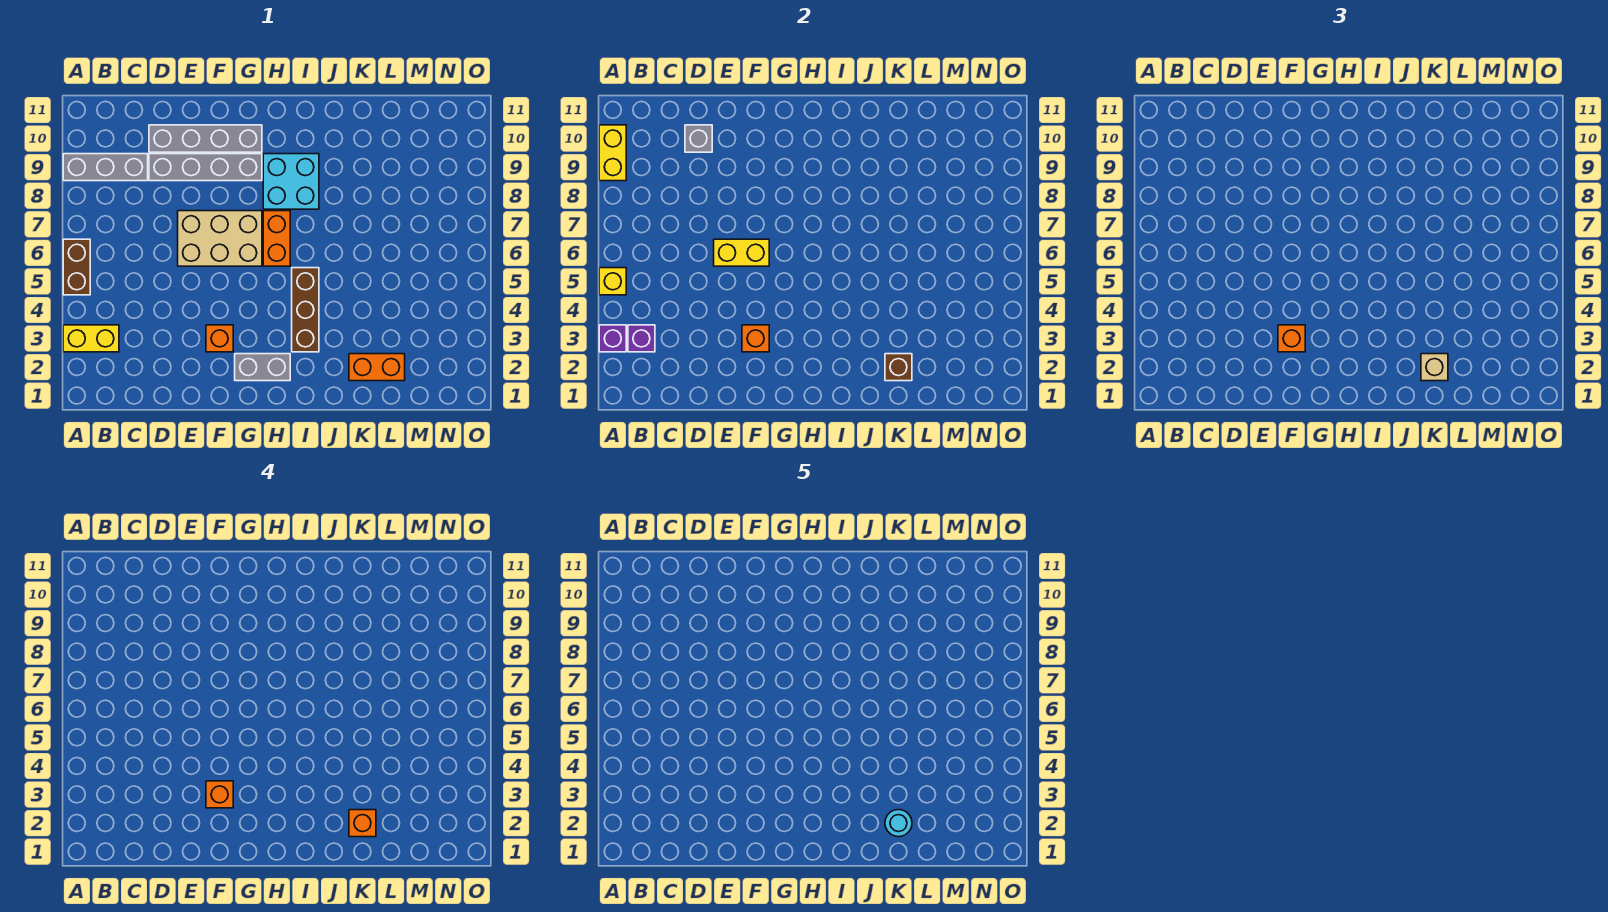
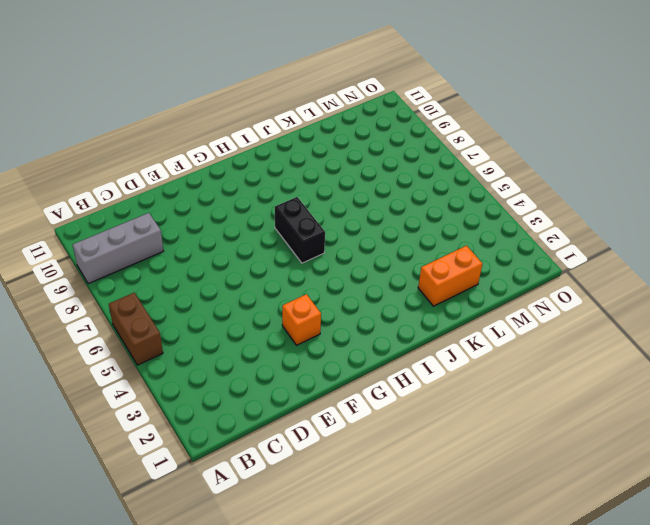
black brick H6:H7 level 1 -> orange brick H6:H7 level 1
none -> yellow brick A3:B3 level 1
none -> grey brick D9:G9 level 1
none -> grey brick D10:G10 level 1

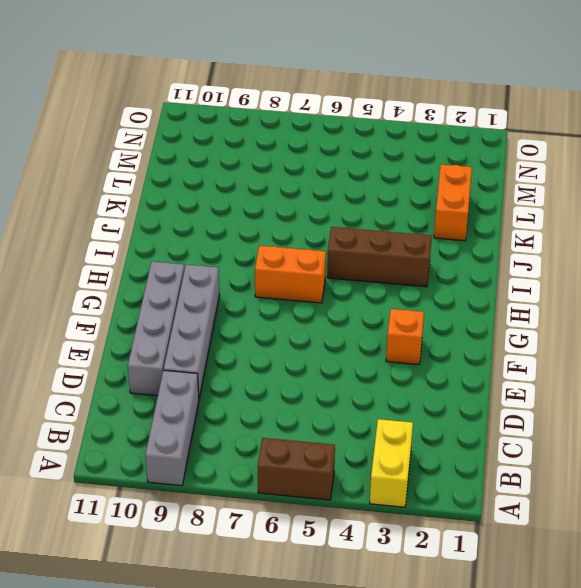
none -> tan brick E6:G7 level 1
none -> grey brick G2:H2 level 1
none -> cyan brick H8:I9 level 1

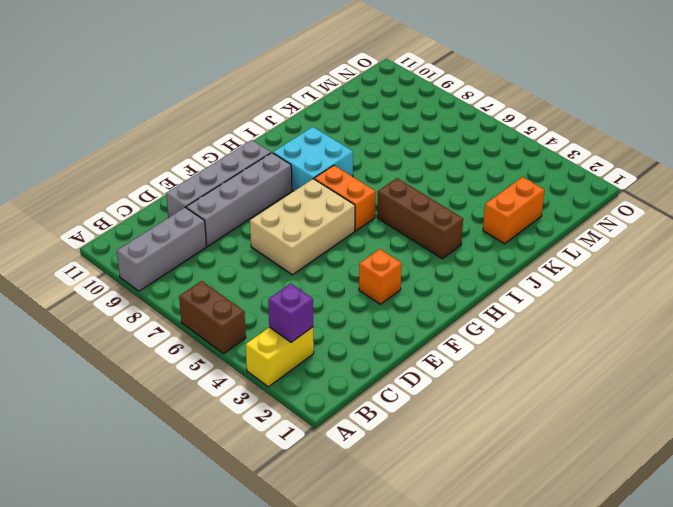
none -> grey brick G2:H2 level 1
none -> purple brick A3 level 2
none -> yellow brick A5 level 2

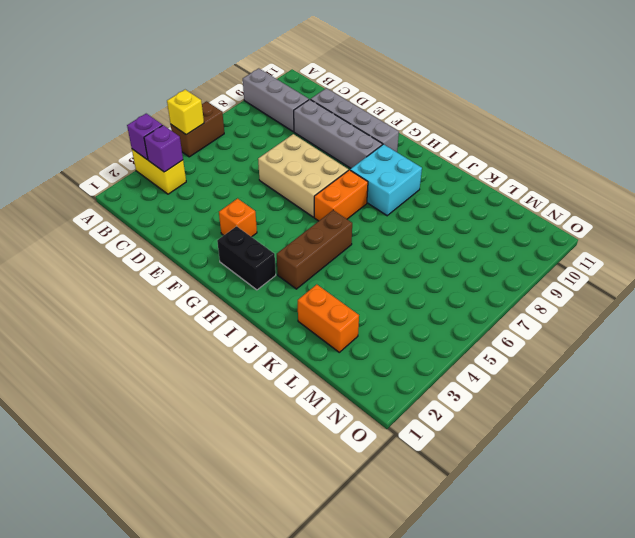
black brick G2:H2 level 1 -> grey brick G2:H2 level 1
none -> yellow brick A9:A10 level 2
none -> grey brick D10 level 2
none -> yellow brick E6:F6 level 2

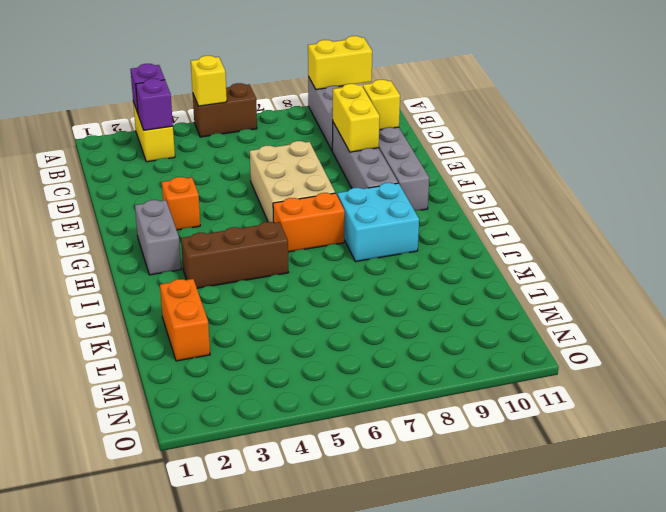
yellow brick D9:E9 level 2 -> yellow brick E6:F6 level 2
yellow brick D10 level 2 -> grey brick D10 level 2
none -> orange brick F3 level 2
none -> brown brick K2 level 2
none -> orange brick F3 level 3

